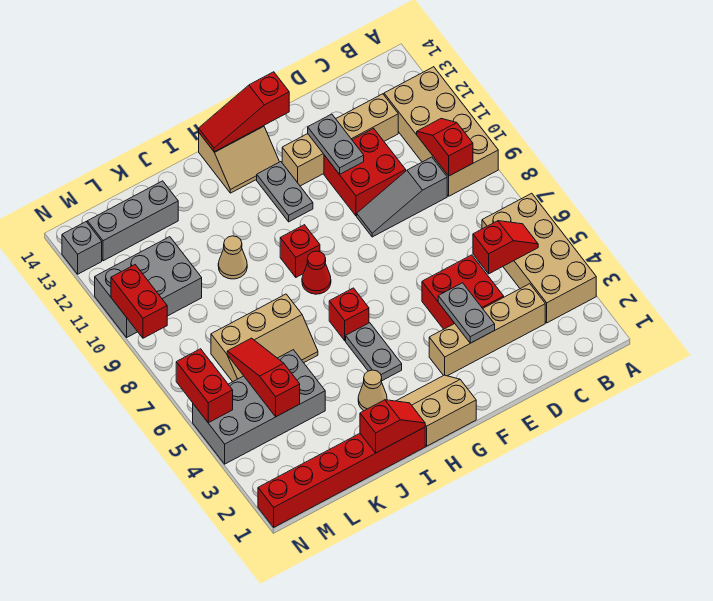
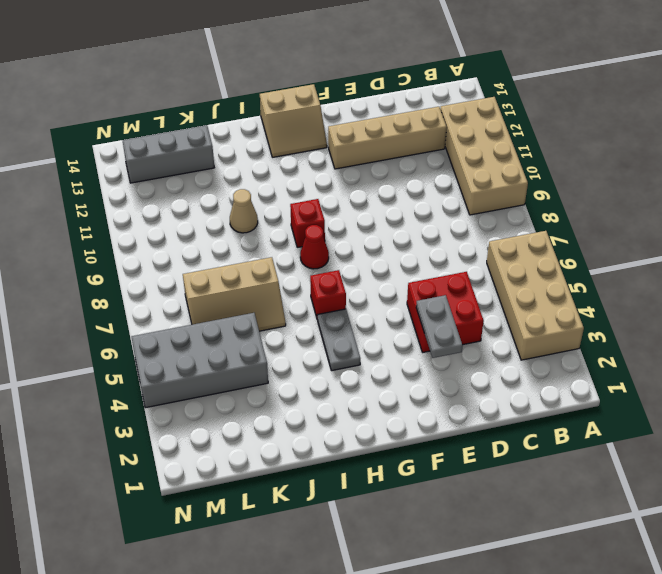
none -> tan brick C3:F3 level 1
none -> grey slope C9:E9 level 1 top C
none -> red brick D10:E11 level 1
none -> tan slope G1:H2 level 1 top 1

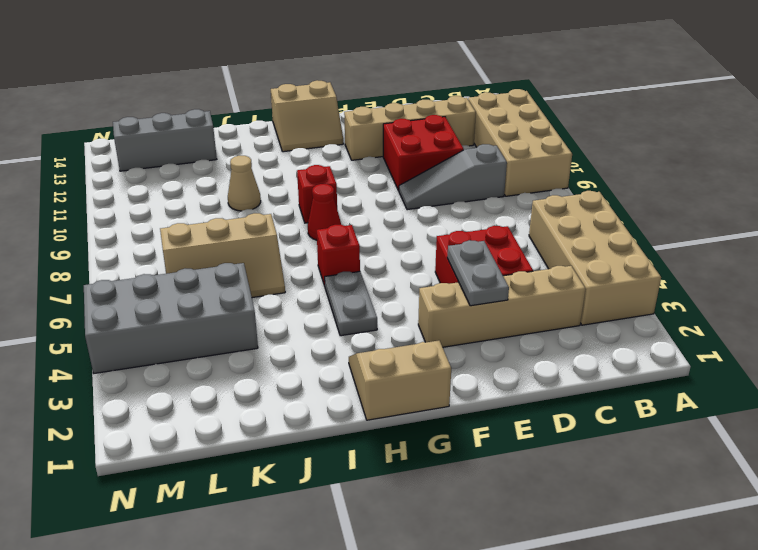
none -> grey plate G11:G12 level 1
none -> red brick I1:N1 level 1
none -> tan cone I3 level 1
none -> grey brick L10:N11 level 1

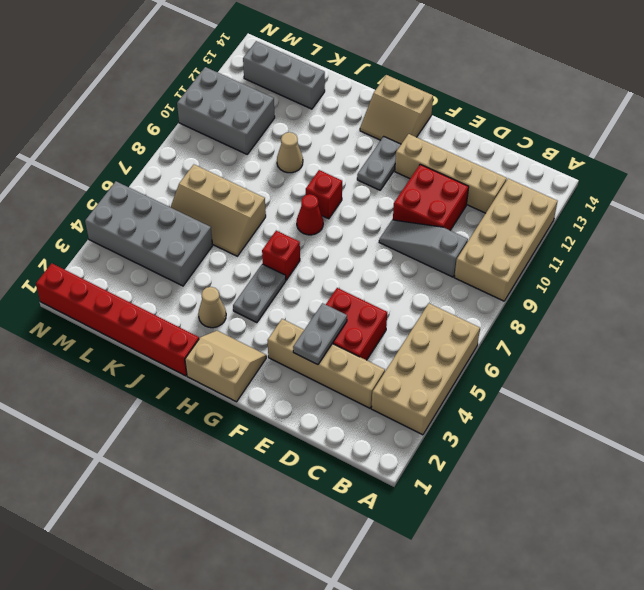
none -> grey brick N13 level 1
none -> red slope B5:C5 level 2 top C
none -> red slope B9:B10 level 2 top 9
none -> grey plate E11:E12 level 2

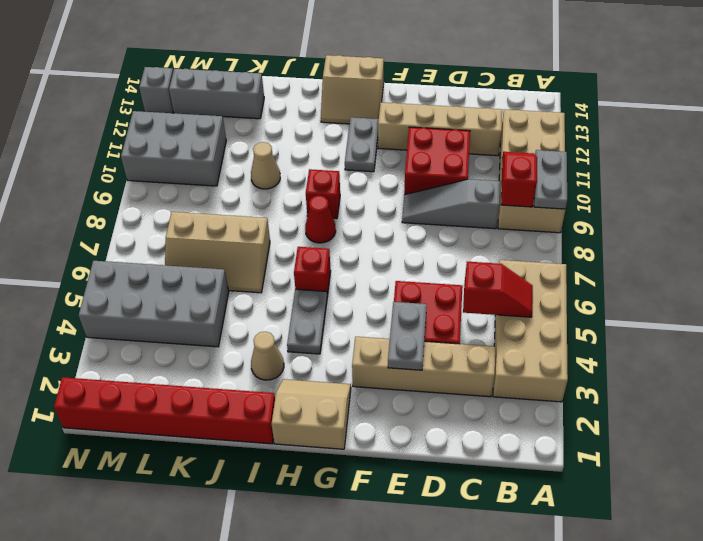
grey plate A9:A10 level 2 -> grey plate E11:E12 level 2
none -> red slope F14:H14 level 2 top F
none -> red slope I1:J1 level 2 top J
none -> red slope L4:L6 level 2 top 4
none -> red brick N5:N6 level 2

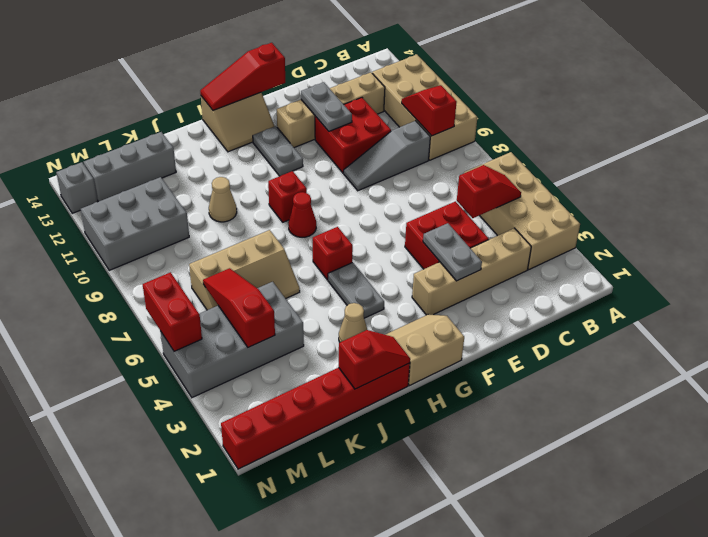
none -> red brick N9:N10 level 2

